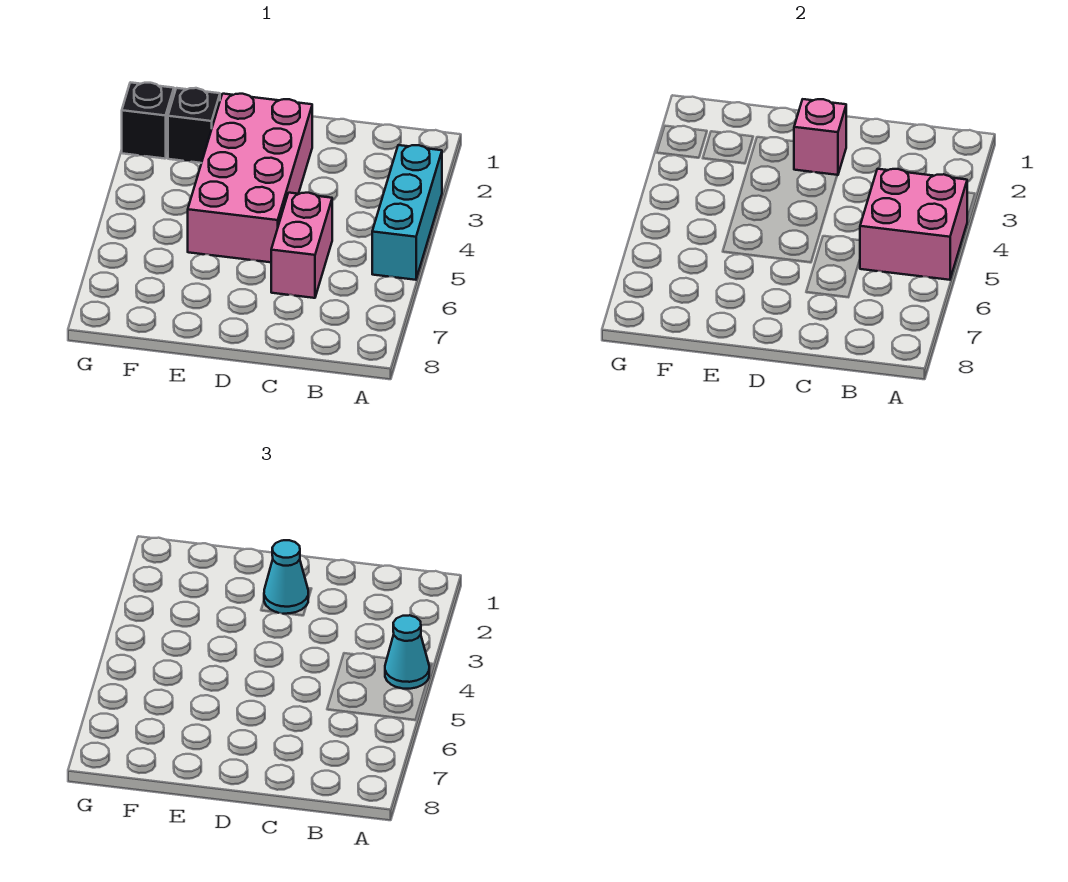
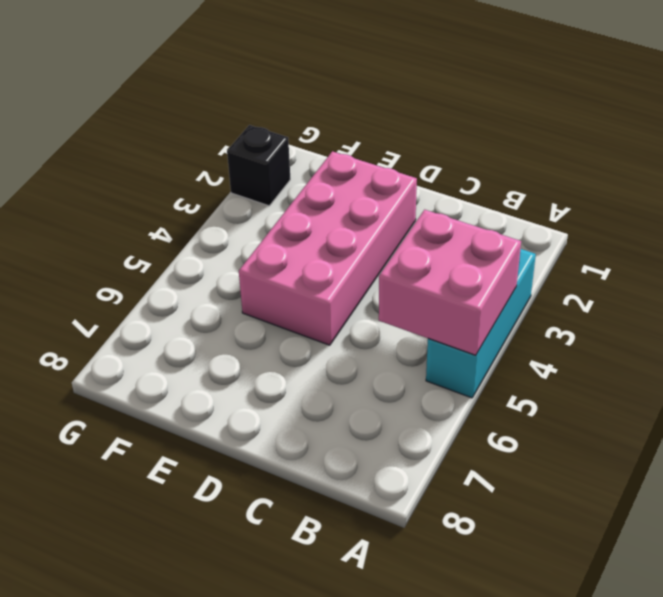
none -> pink brick C5:C6 level 1
none -> black brick F2 level 1

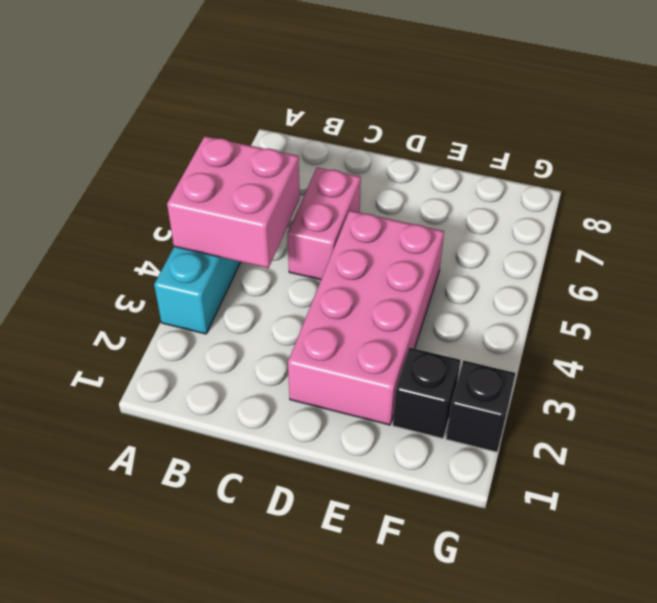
none -> pink brick D2 level 2
none -> cyan cone A4 level 3

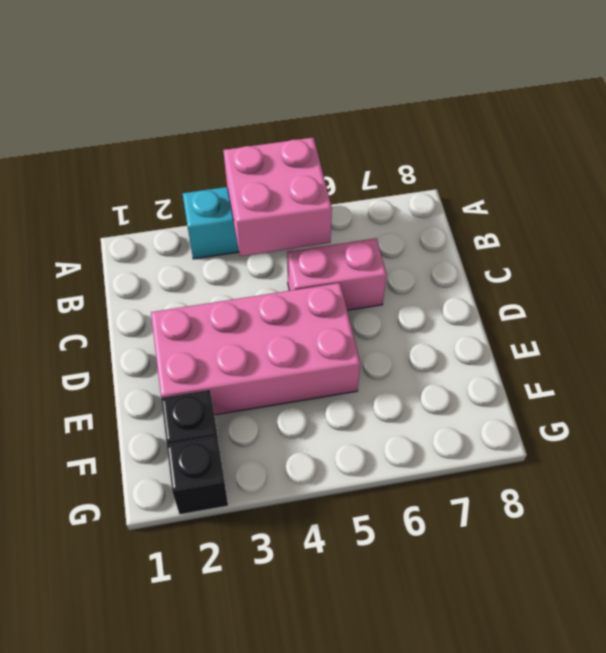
none -> pink brick D2 level 2
none -> cyan cone A4 level 3

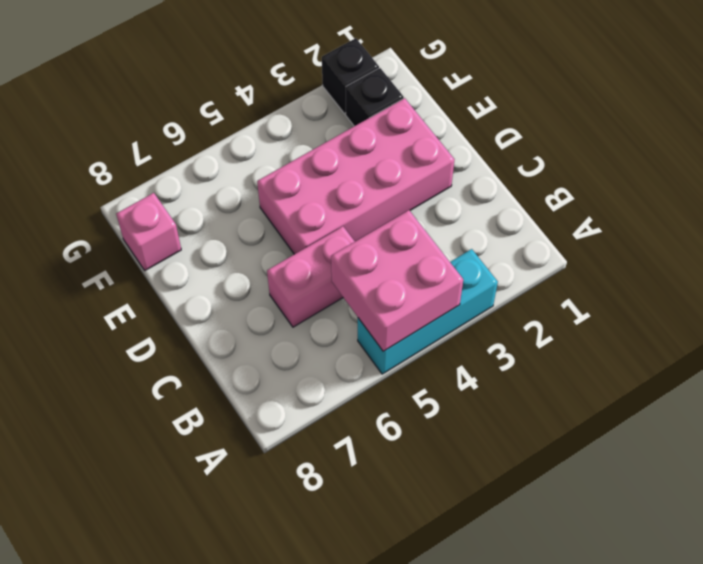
pink brick F8 level 1 -> pink brick D2 level 2
none -> cyan cone A4 level 3
none -> cyan cone D2 level 3

